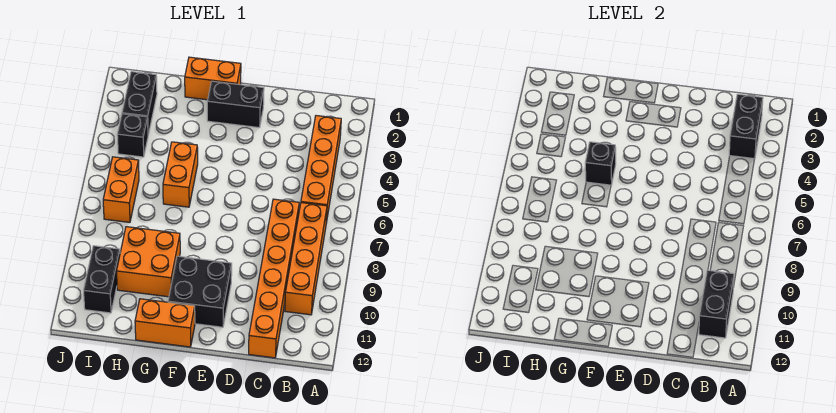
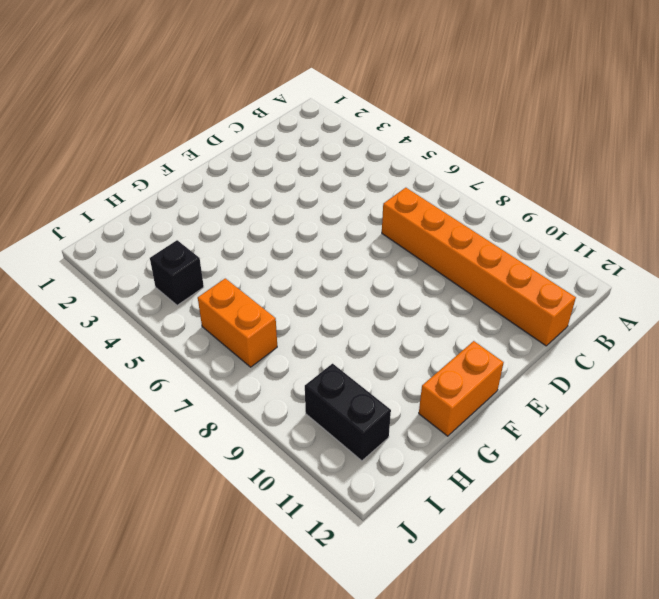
none -> orange brick B3:B6 level 1
none -> orange brick B7:B10 level 1
none -> black brick E2:F2 level 1

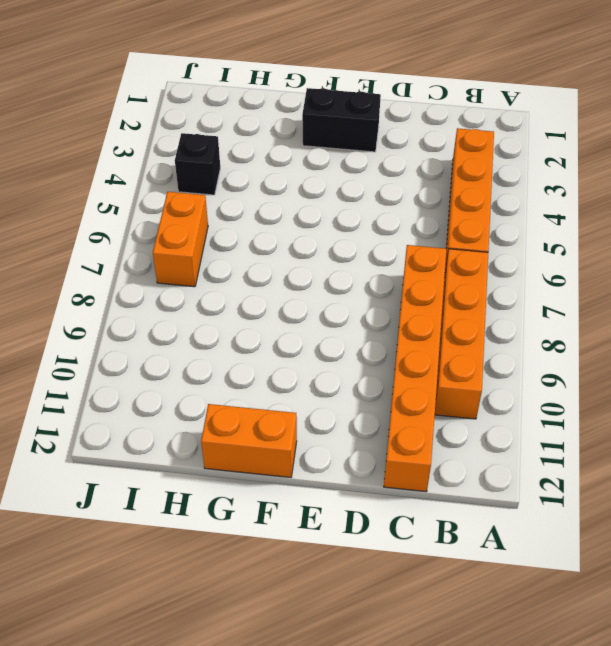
none -> black brick E10:F11 level 1
none -> orange brick F1:G1 level 1
none -> orange brick G5:G6 level 1

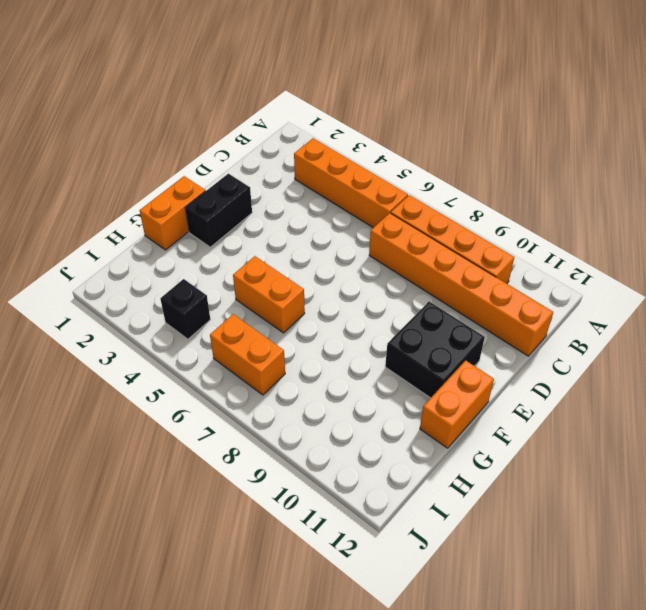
none -> orange brick G9:H10 level 1
none -> black brick I2:I3 level 1
none -> black brick I10:I11 level 1

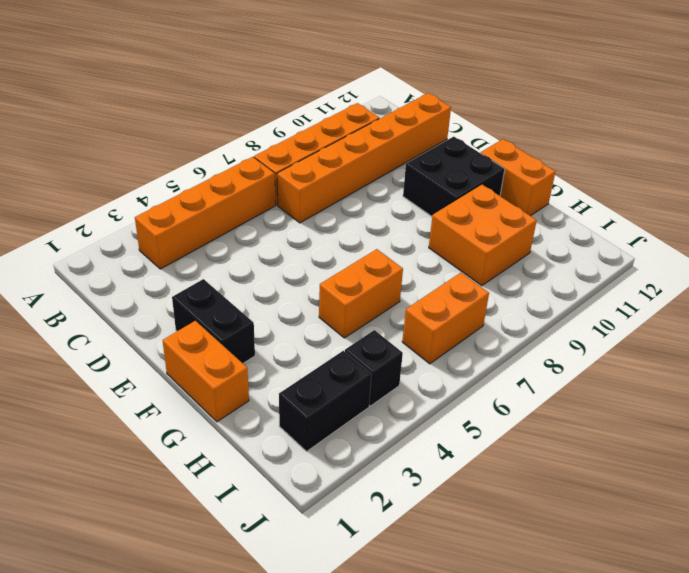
none -> black brick I10:I11 level 1
none -> black brick B2:B3 level 2
none -> black brick B10:B11 level 2

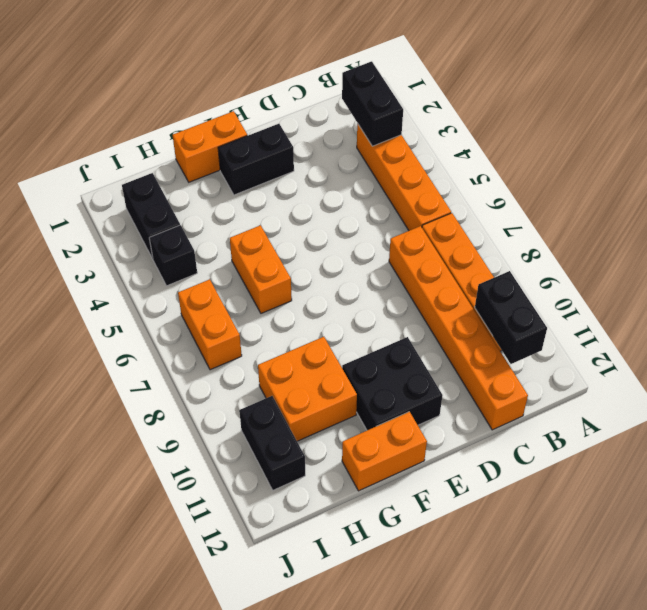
none -> black brick G5 level 2

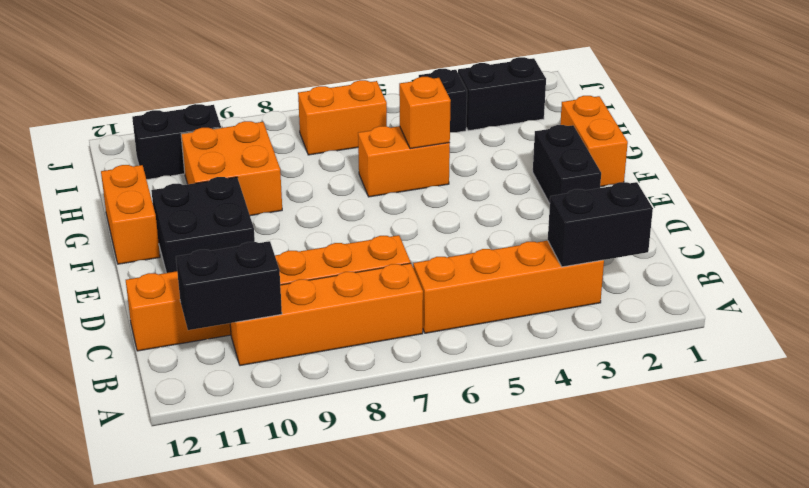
orange brick G5 level 2 -> black brick G5 level 2

